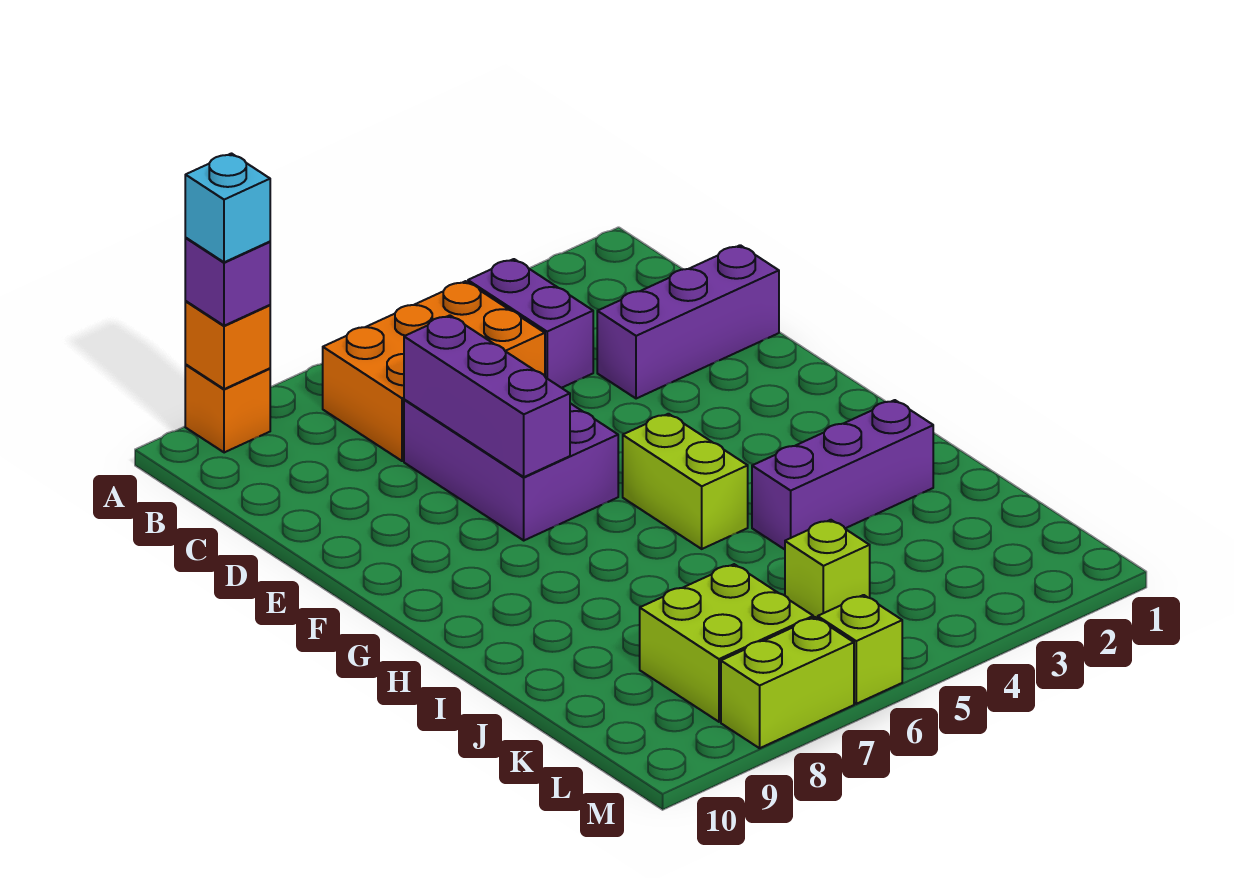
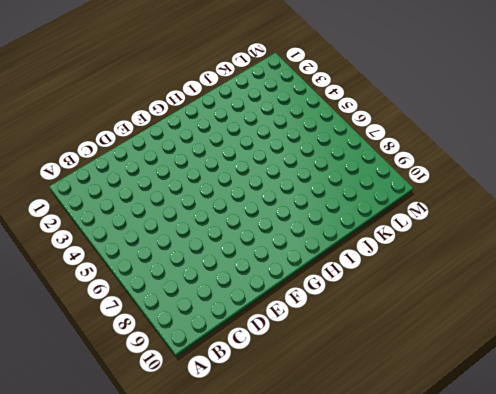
none -> orange brick A9 level 1
none -> purple brick B4:C4 level 1
none -> orange brick B5:C7 level 1

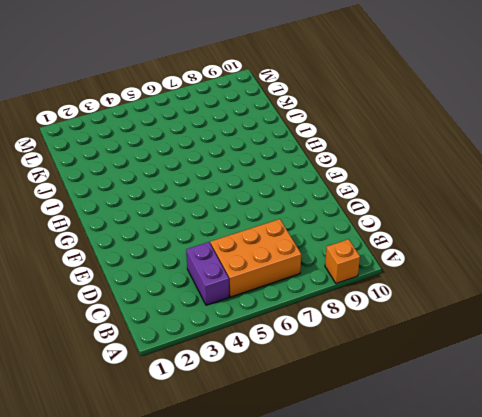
none -> purple brick D1:D3 level 1
none -> purple brick D6:F7 level 1
none -> lime brick G5:H5 level 1

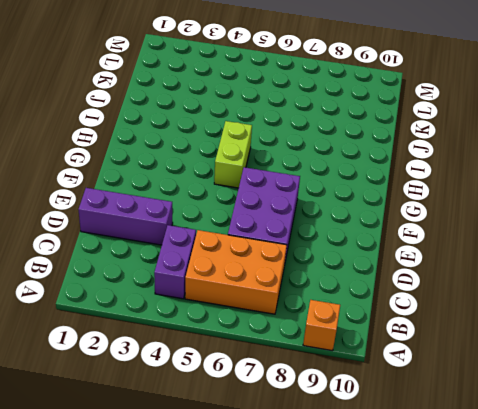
none -> purple brick I2:I4 level 1
none -> lime brick K5 level 1
none -> lime brick K7:L8 level 1

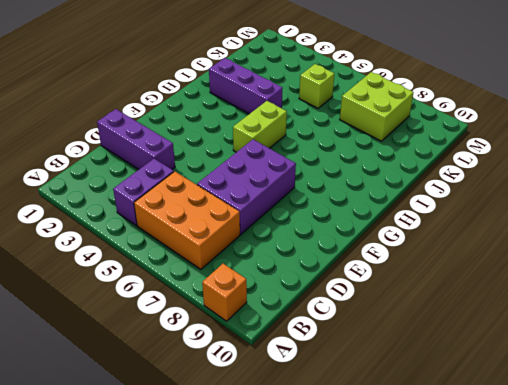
none -> lime brick M6 level 1
none -> lime brick M7:M8 level 1
none -> orange brick A9 level 2

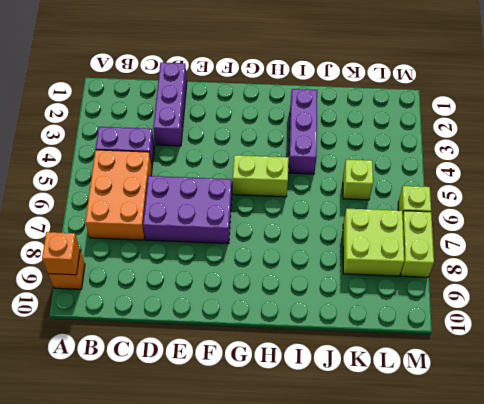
none -> purple brick D7:F7 level 2
none -> purple brick A9 level 3
none -> cyan brick A9 level 4

